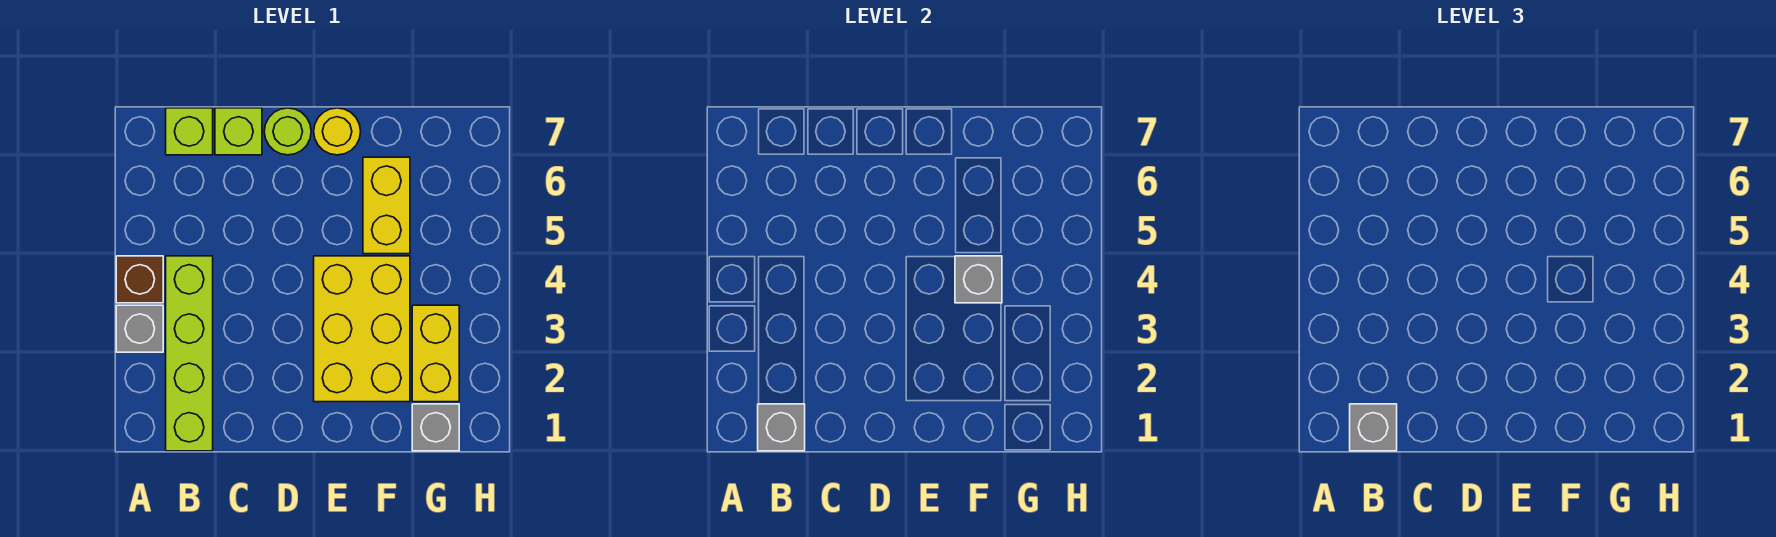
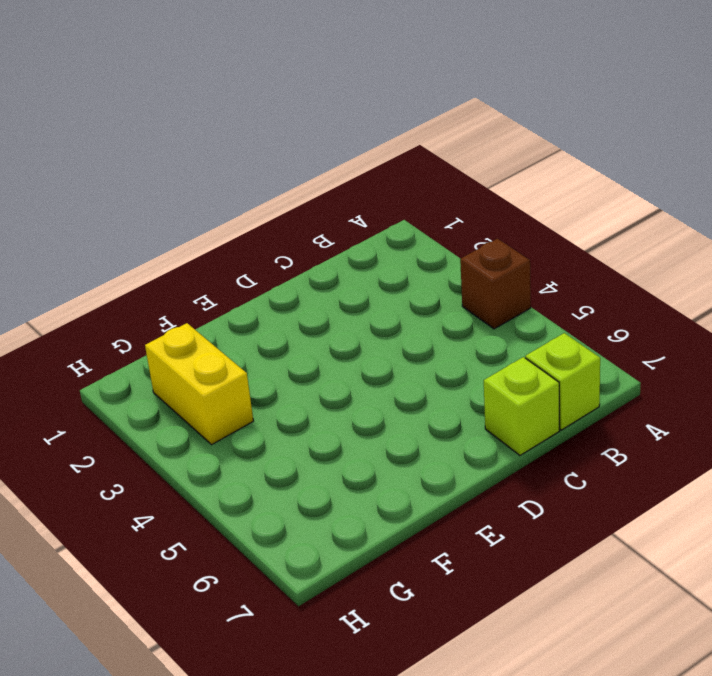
none -> grey brick A3 level 1
none -> lime brick B1:B4 level 1
none -> lime round brick D7 level 1

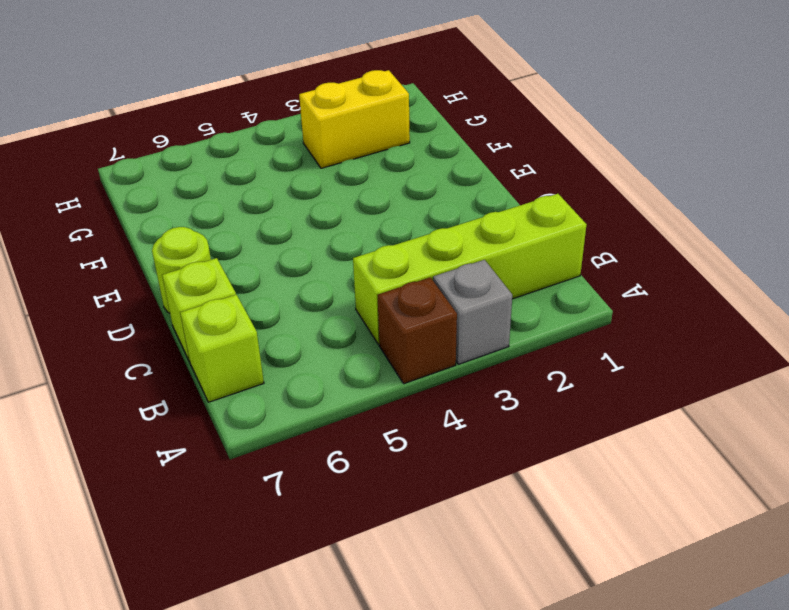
none -> yellow brick E2:F4 level 1
none -> yellow round brick E7 level 1
none -> yellow brick F5:F6 level 1

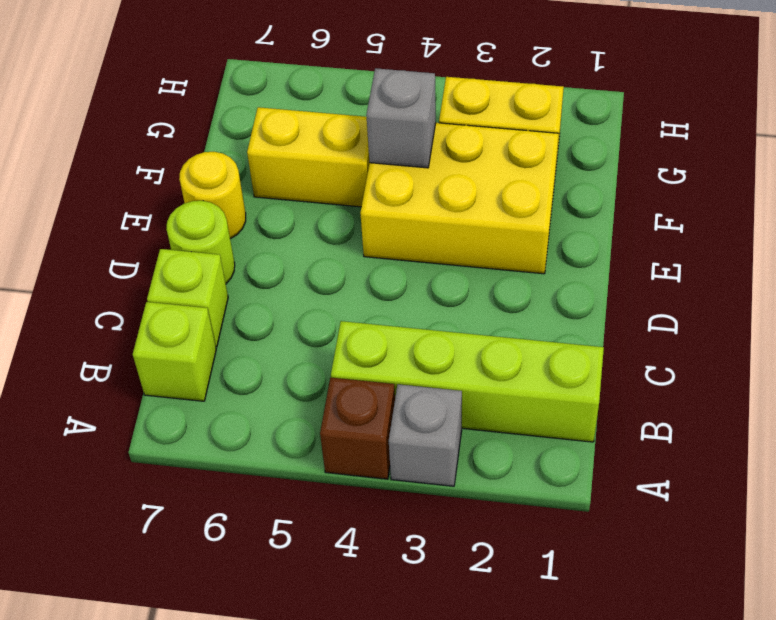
none -> grey brick G1 level 1
none -> grey brick B1 level 2
none -> grey brick B1 level 3

